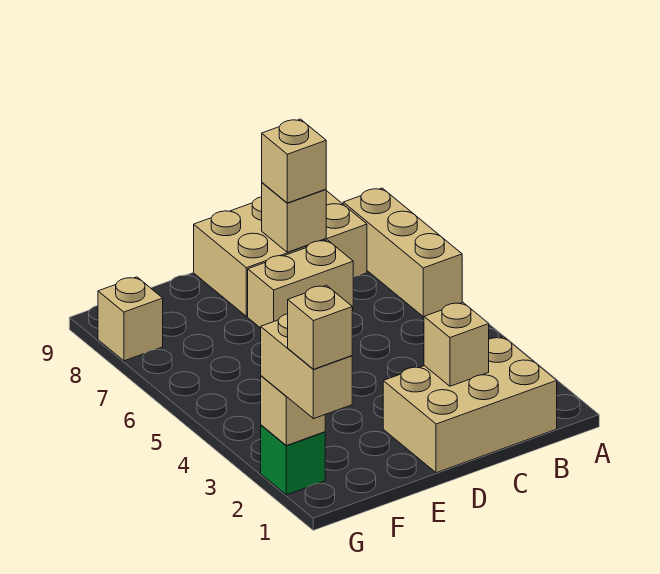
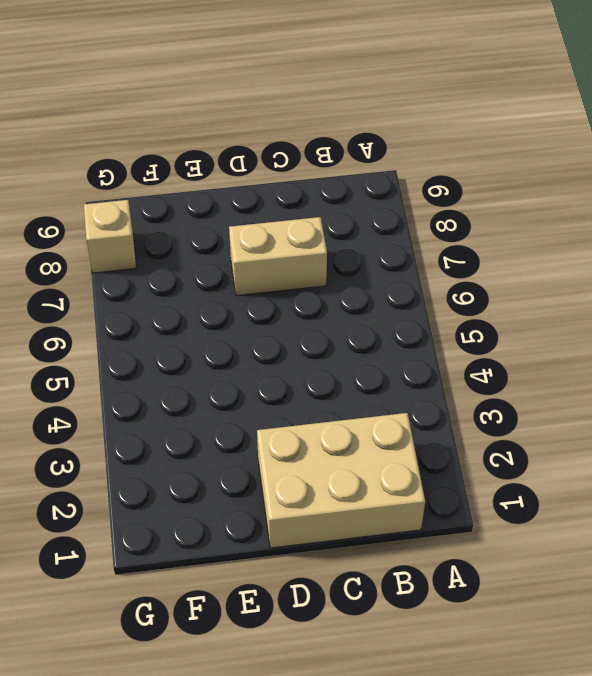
none -> tan brick A6:A8 level 1
none -> tan brick B8:D9 level 1
none -> green brick G2 level 1

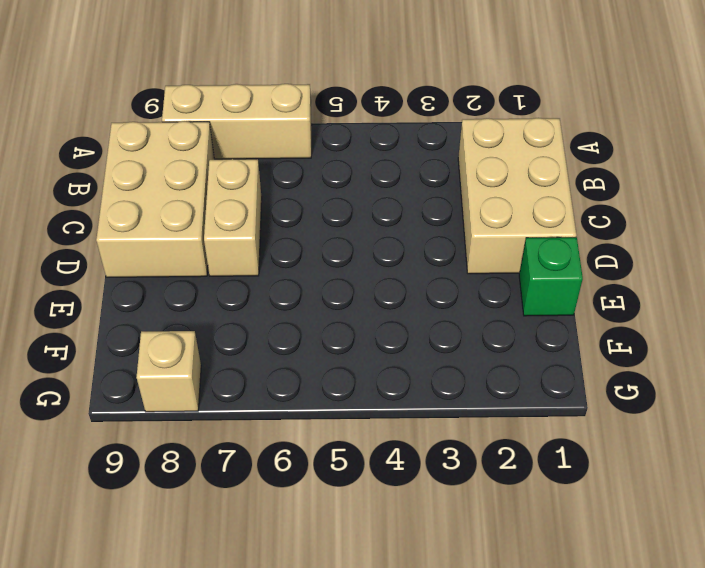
green brick E1 level 1 -> green brick G2 level 1
none -> tan brick C2 level 2
none -> tan brick C8 level 2
none -> tan brick G2 level 2

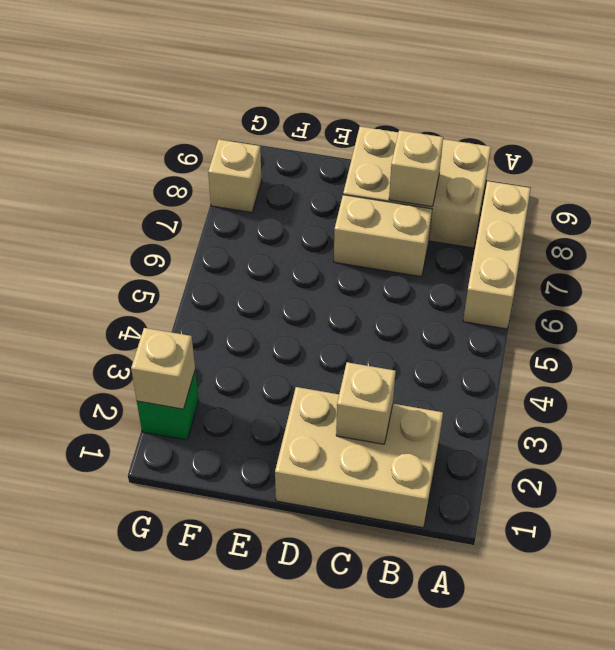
none -> tan brick C8 level 3
none -> tan brick G1:G2 level 3
none -> tan brick G1 level 4

